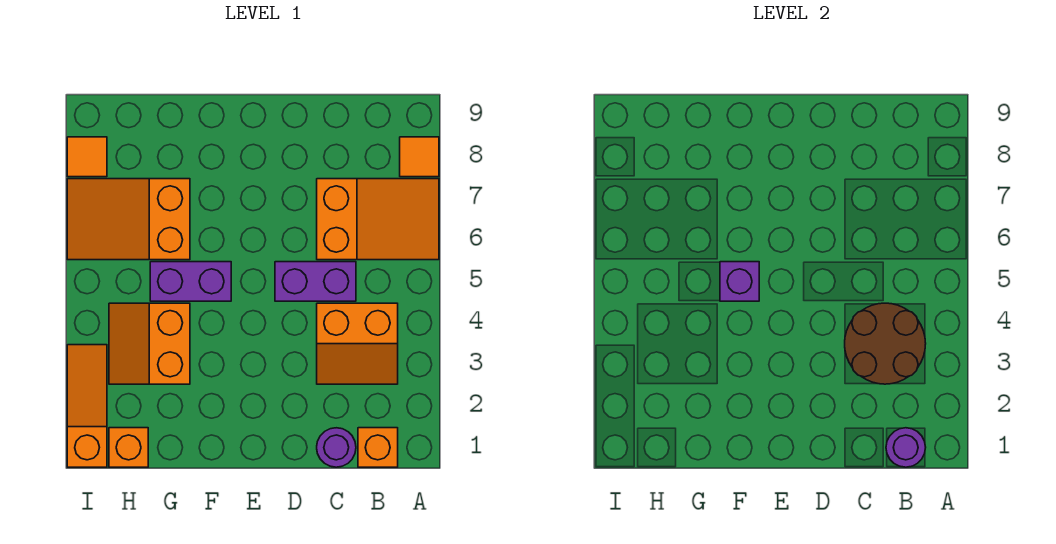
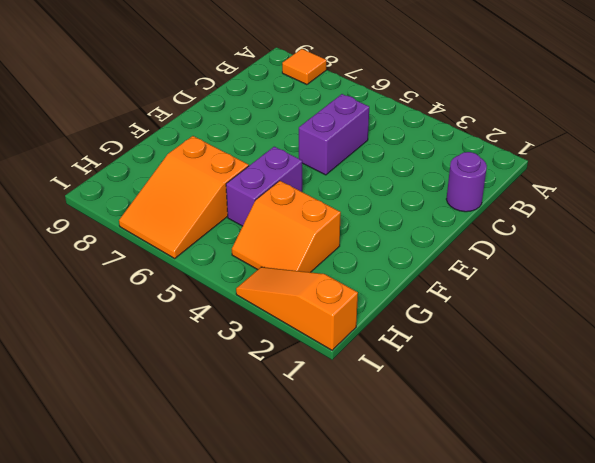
none -> orange slope A6:C7 level 1 top C
none -> orange brick B1 level 1
none -> orange slope B3:C4 level 1 top 4

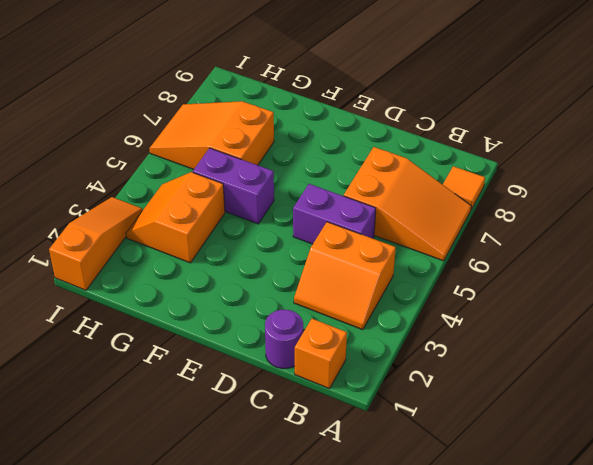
none -> orange brick H1 level 1
none -> orange tile I8 level 1
none -> purple round brick B1 level 2

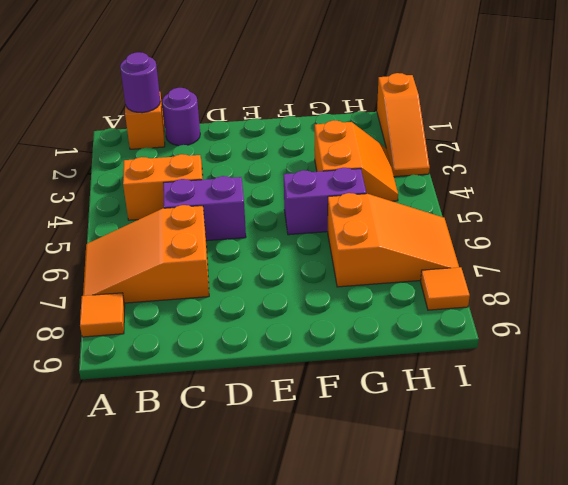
none -> orange brick H1 level 1
none -> brown round brick B3:C4 level 2
none -> purple brick F5 level 2

